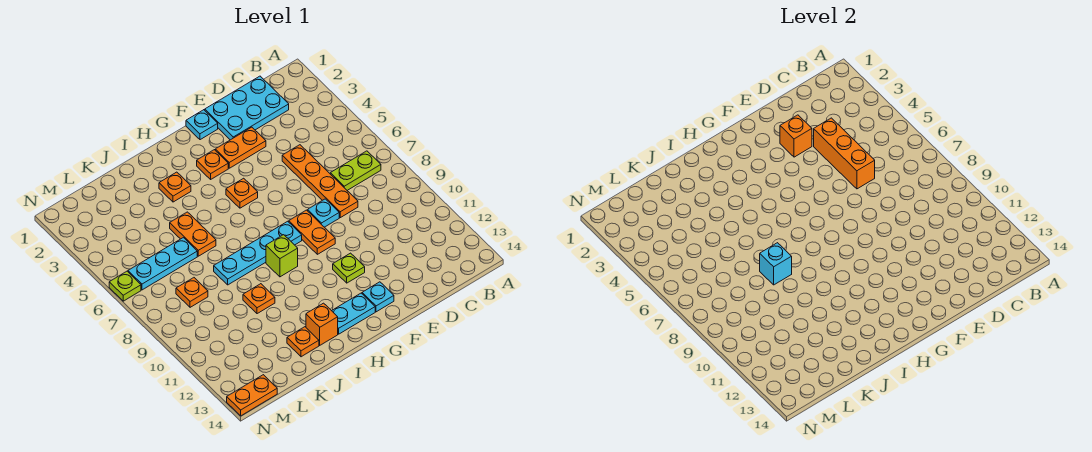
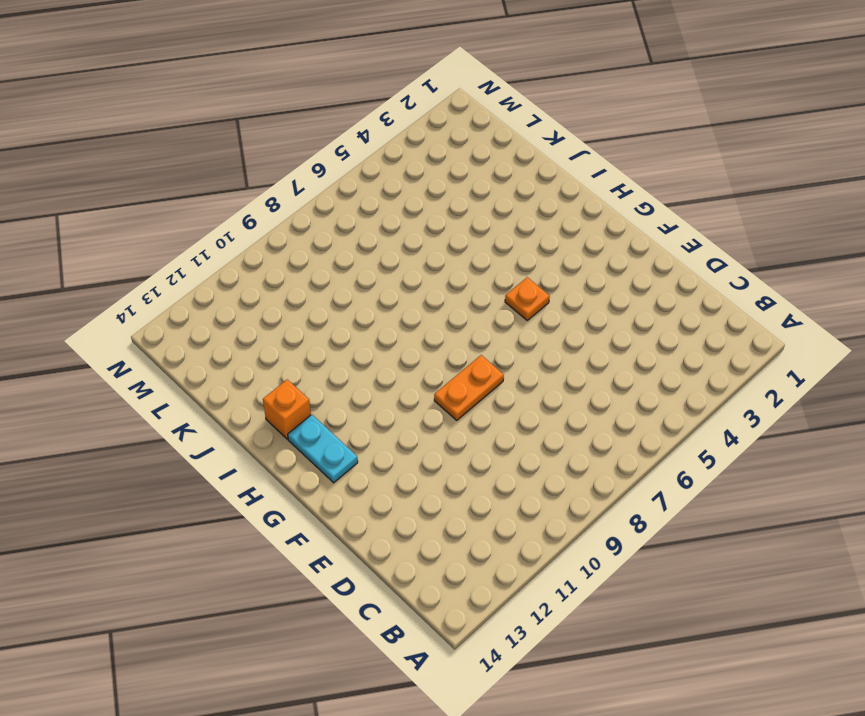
none -> lime plate B7:C7 level 1
none -> cyan plate C1:E2 level 1
none -> orange plate D5:D8 level 1

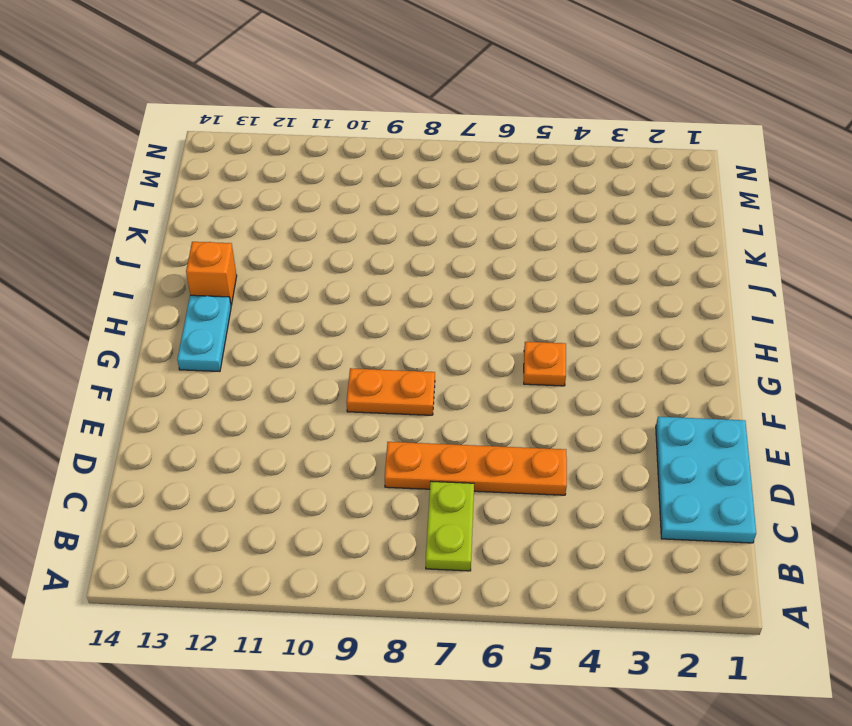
none -> orange plate E3:F3 level 1
none -> cyan plate E8 level 1
none -> cyan plate F1 level 1

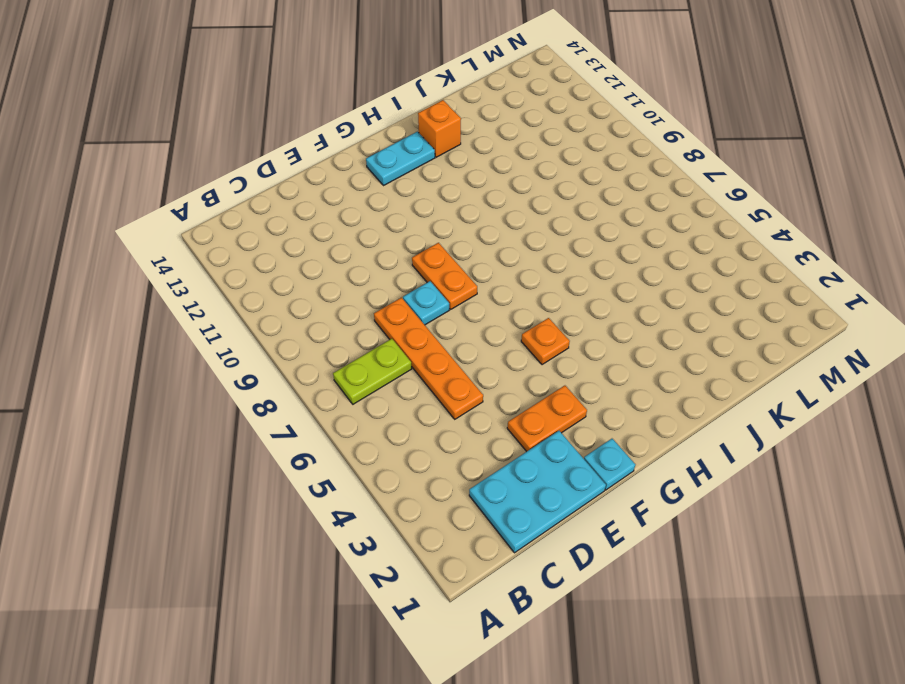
none -> lime plate F11 level 1
none -> cyan plate F13 level 1
none -> orange plate G3 level 1

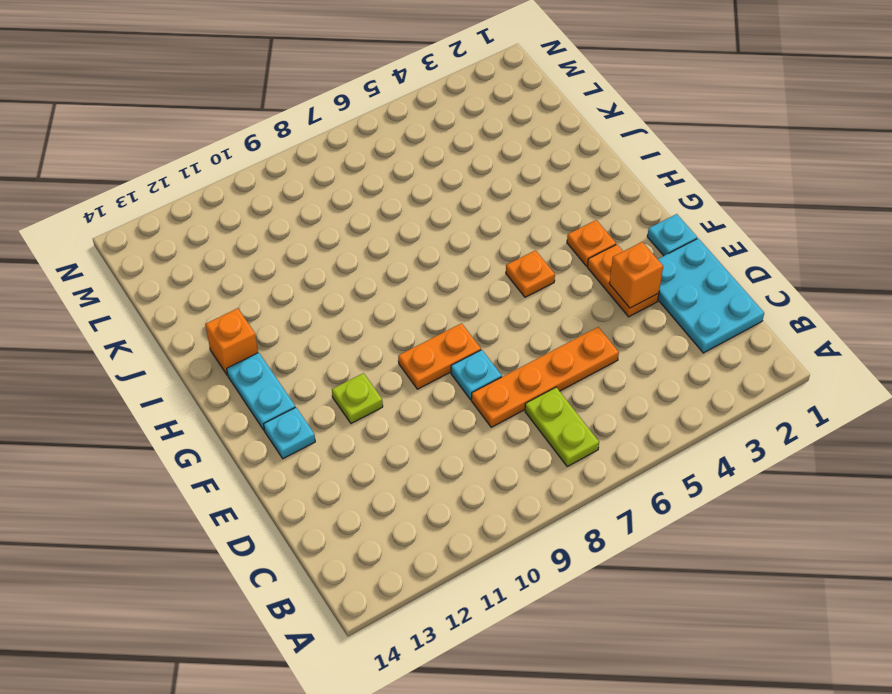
none -> cyan plate G8:J8 level 1
none -> lime brick H9 level 1
none -> orange plate I3 level 1

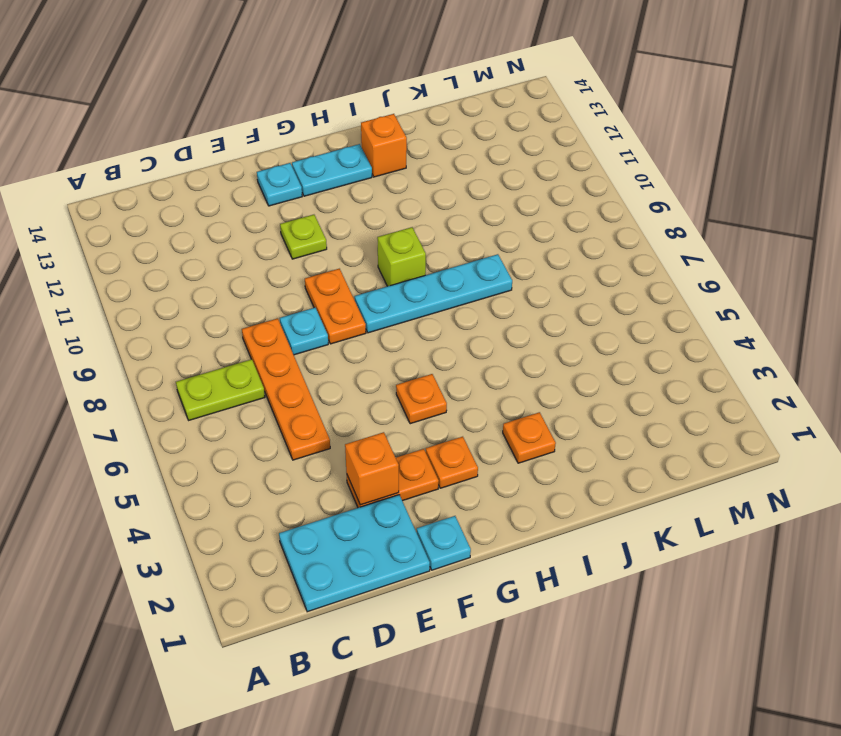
none -> orange plate J5:J6 level 1
none -> orange plate J10 level 1
none -> orange plate J13 level 1

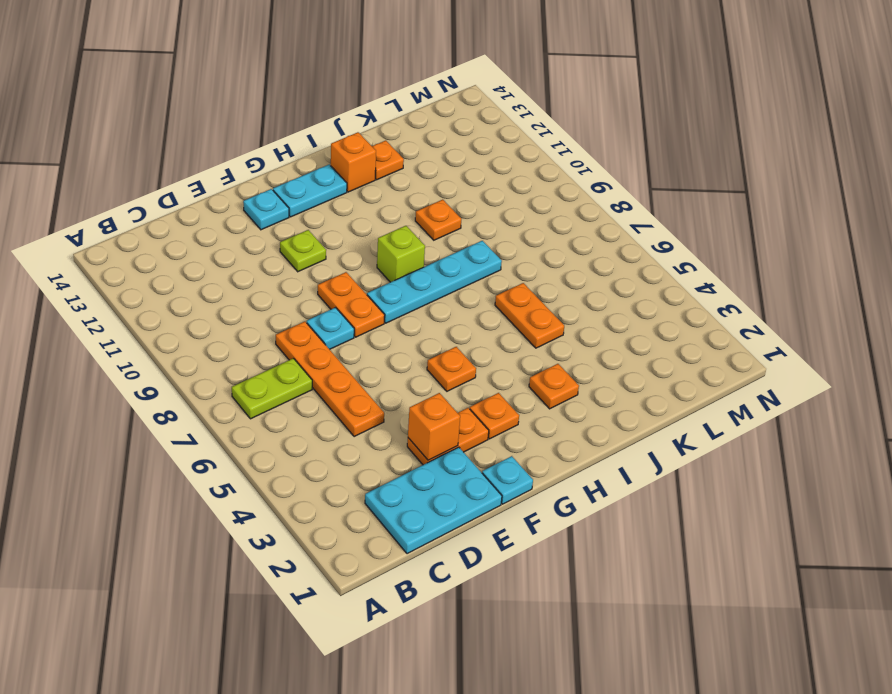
none -> cyan plate K6:M6 level 1
none -> orange plate L8 level 1
none -> orange plate M14:N14 level 1

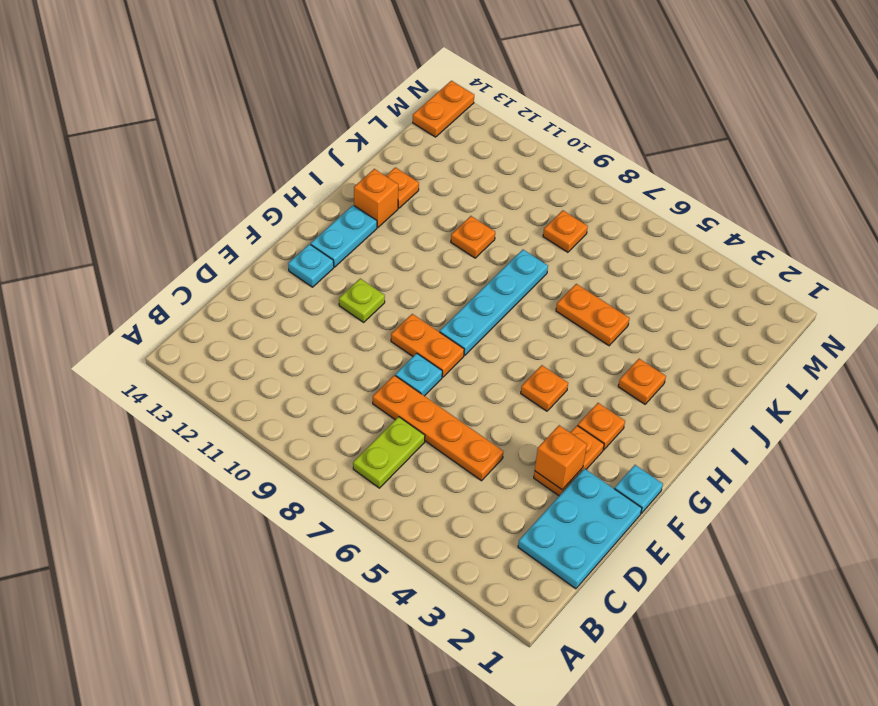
none -> lime brick H9 level 1
none -> cyan plate K6:M6 level 1
none -> lime plate N6 level 1

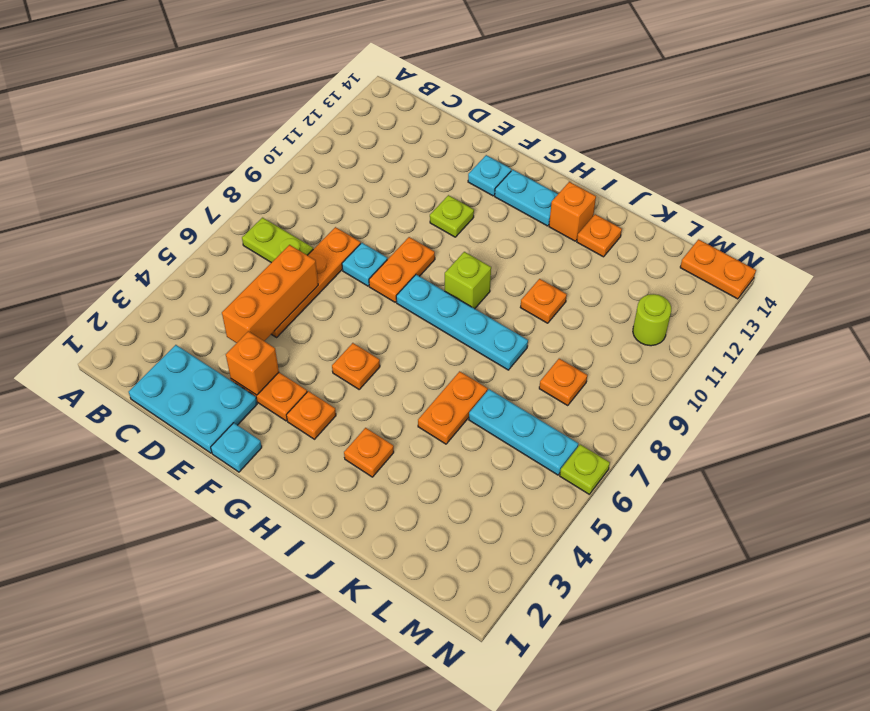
lime round brick M11 level 1 -> none
none -> cyan brick J8 level 2

